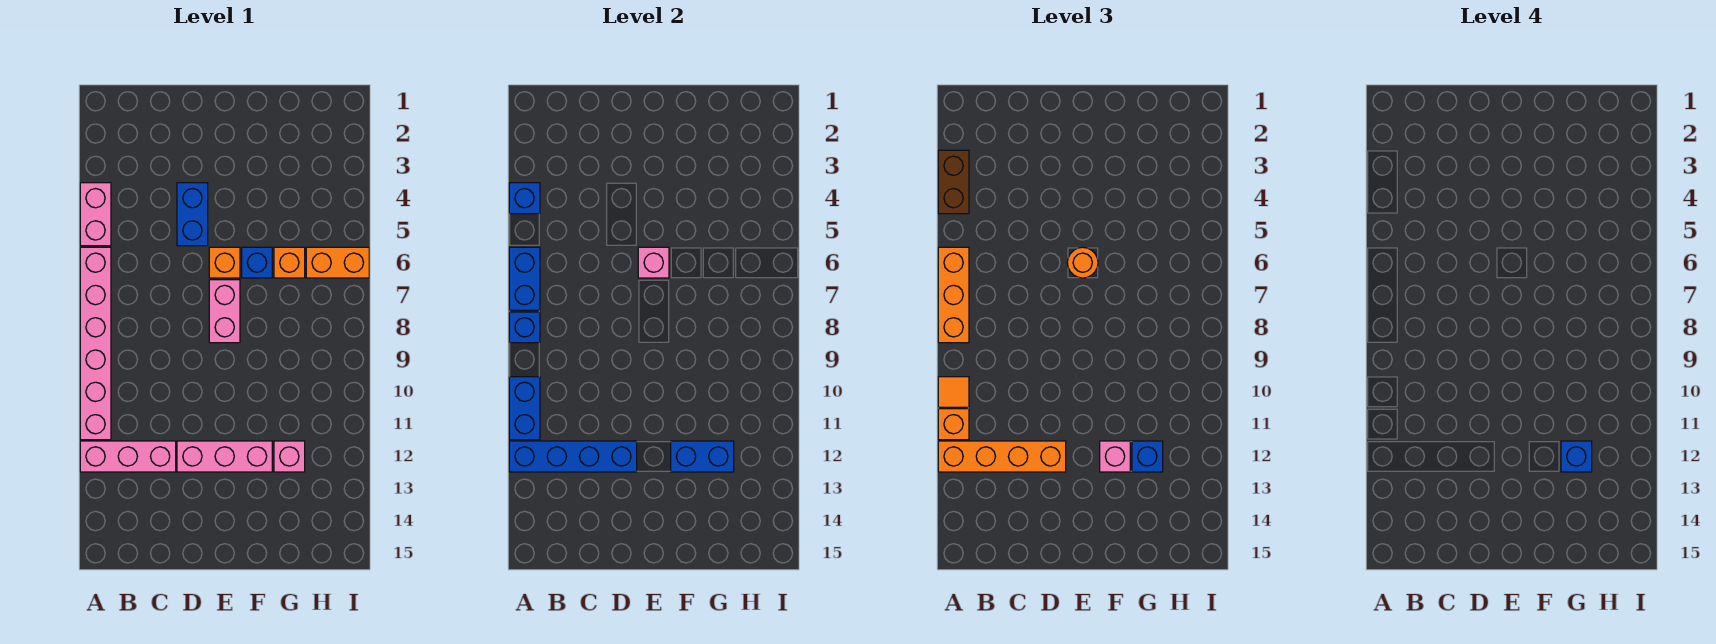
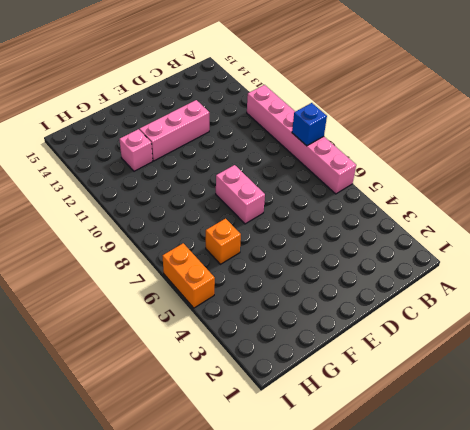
orange brick I5:I6 level 1 -> orange brick H6:I6 level 1
none -> pink brick A4:A5 level 1
none -> pink brick A12:C12 level 1
none -> blue brick D4:D5 level 1

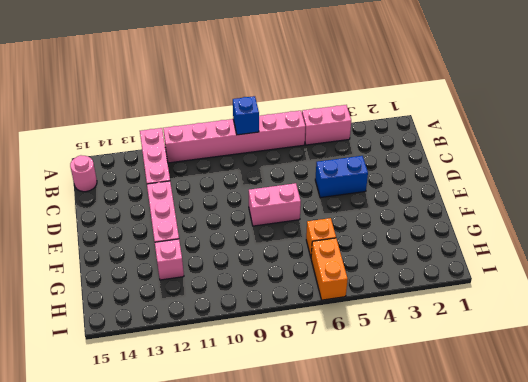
pink round brick B15 level 1 -> none
none -> orange brick E6 level 1
none -> blue brick F6 level 1
none -> blue brick A4 level 2

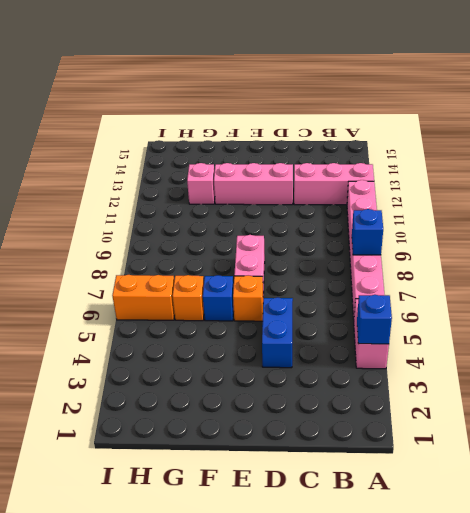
none -> blue brick A6:A7 level 2
none -> blue brick A10:A11 level 2
none -> blue brick A12:D12 level 2

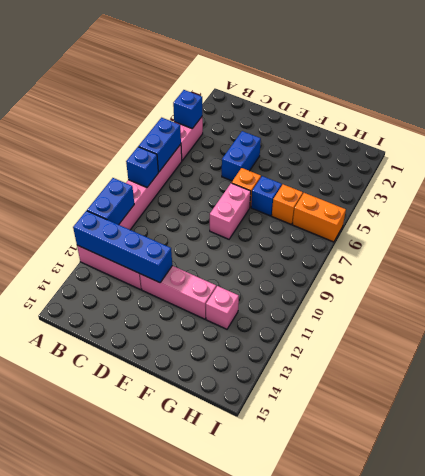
none -> pink brick E6 level 2
none -> blue brick F12:G12 level 2
none -> brown brick A3:A4 level 3

